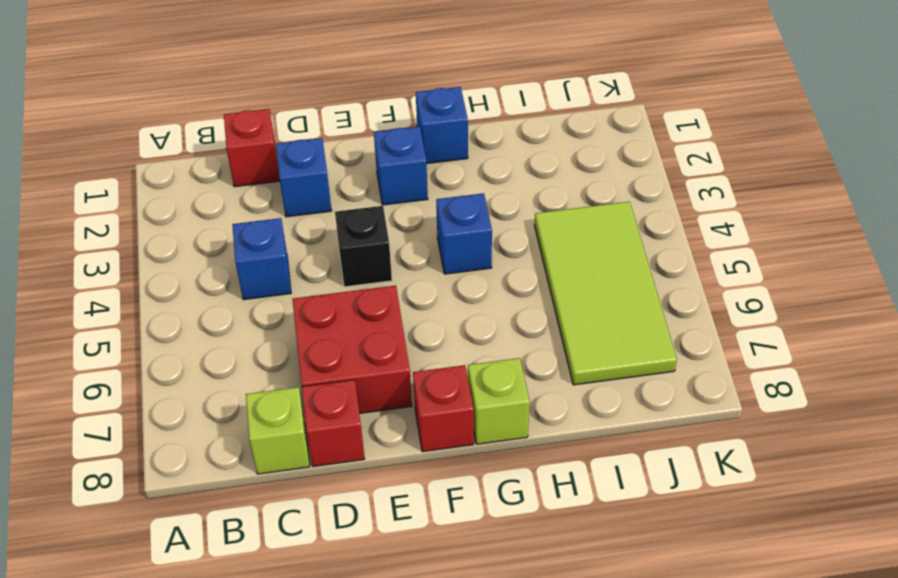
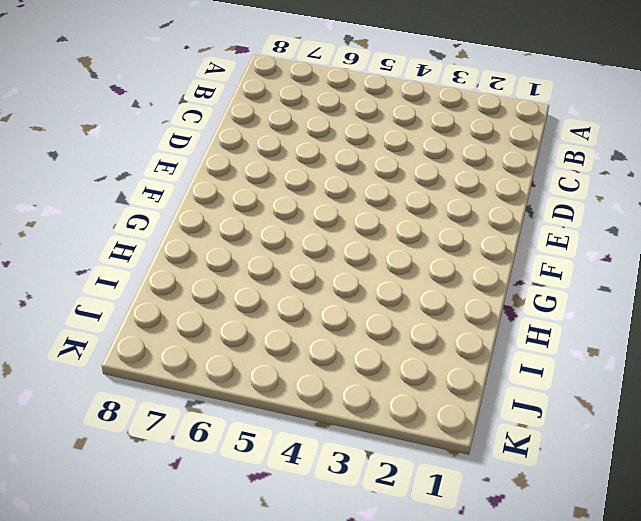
none -> red brick C1 level 1
none -> blue brick C4 level 1
none -> lime brick C8 level 1

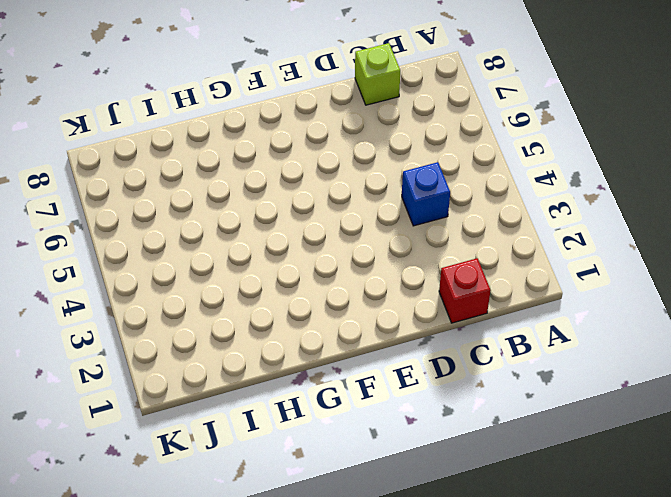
none -> blue brick D2 level 1
none -> red brick D6:E7 level 1
none -> red brick D8 level 1

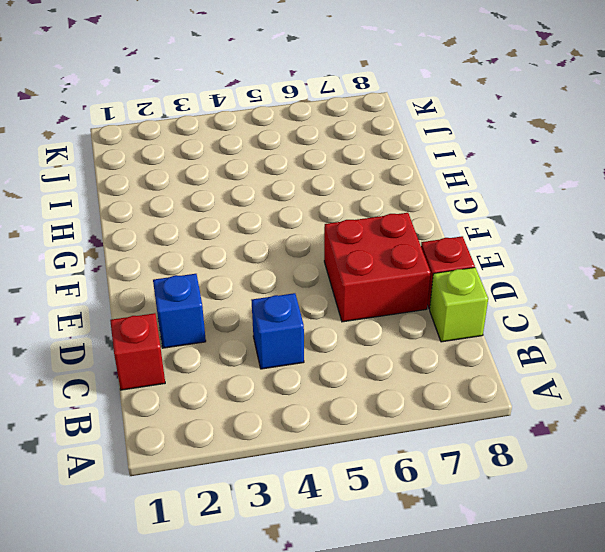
none -> black brick E4 level 1
none -> blue brick F2 level 1
none -> red brick F8 level 1

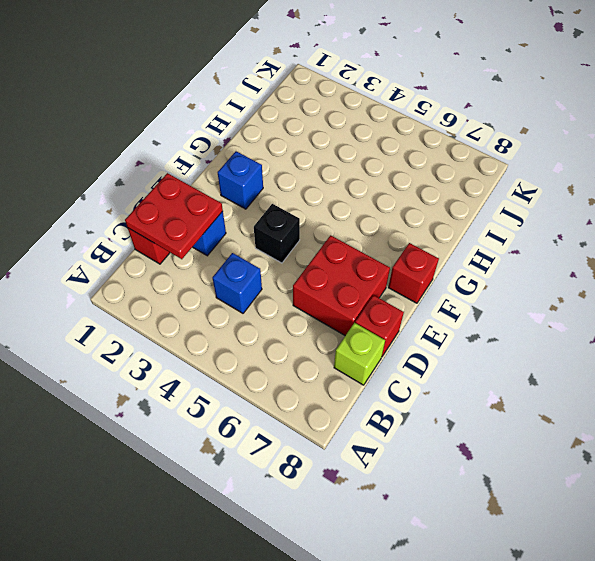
red plate C1:D2 level 2 -> none
none -> blue brick G1 level 1
none -> blue brick G4 level 1
none -> lime brick G8 level 1

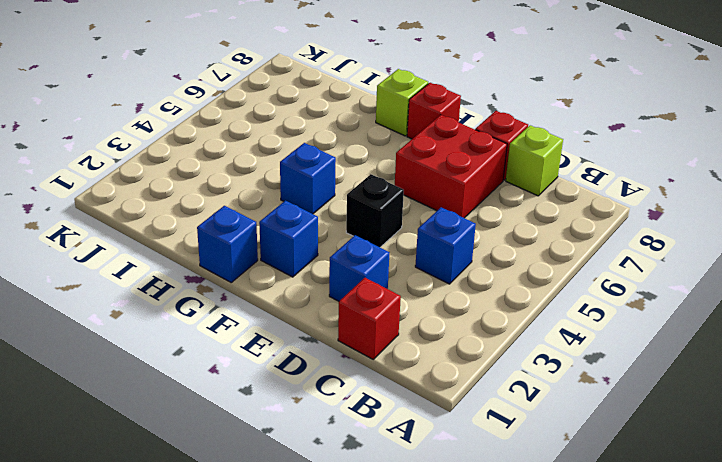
none -> lime tile I4:J7 level 1

